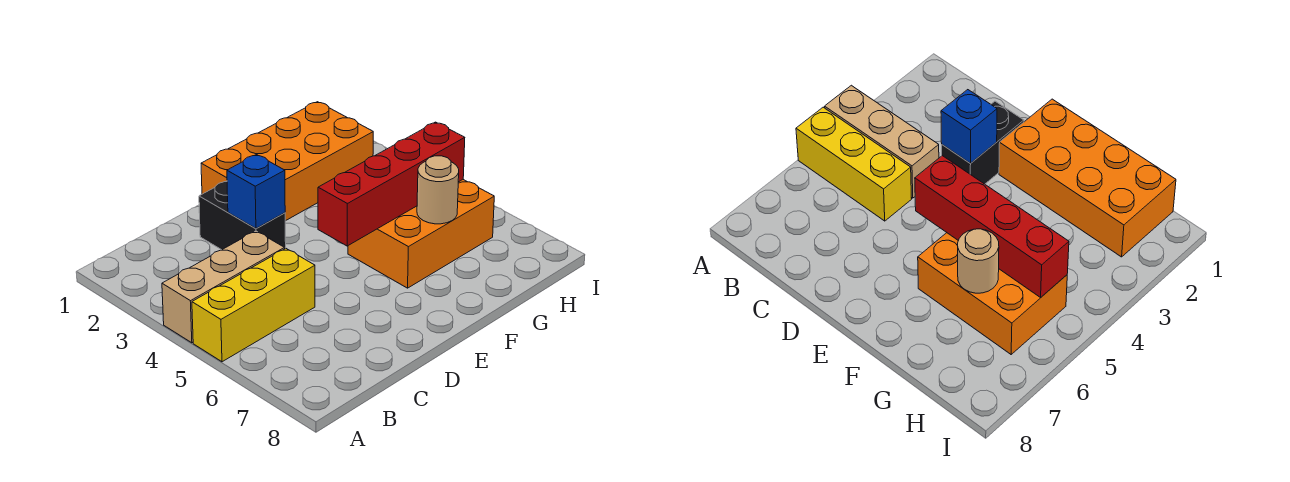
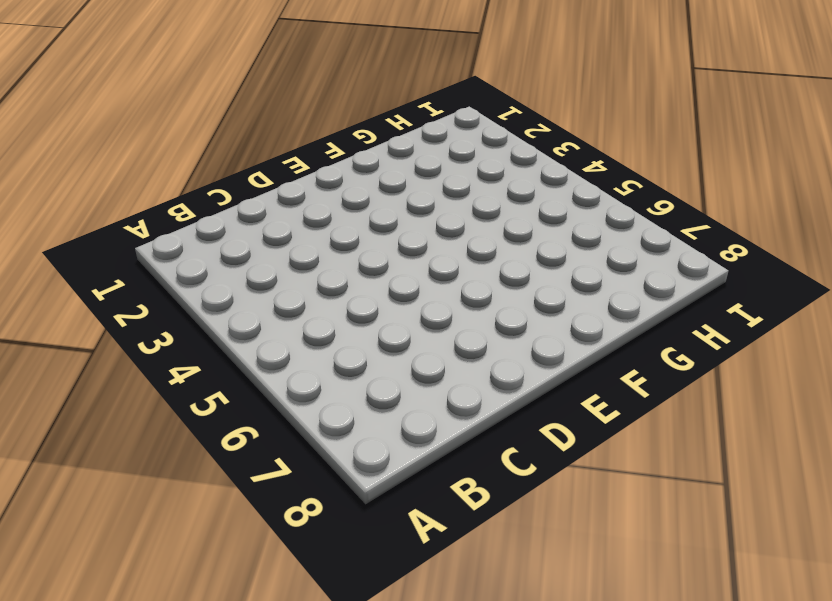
none -> tan brick A4:C4 level 1
none -> yellow brick A5:C5 level 1

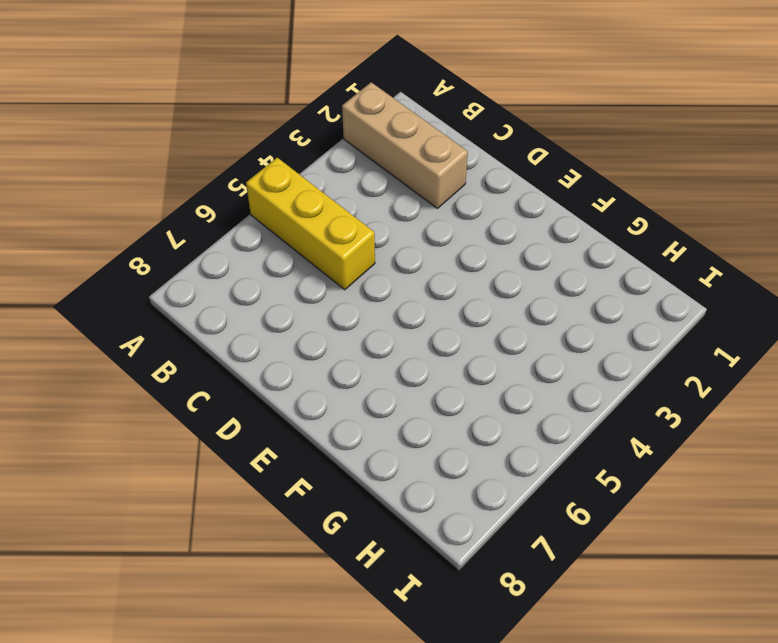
tan brick A2:C2 level 1 -> tan brick A4:C4 level 1
none -> black brick D2:D3 level 1
none -> orange brick E1:H2 level 1

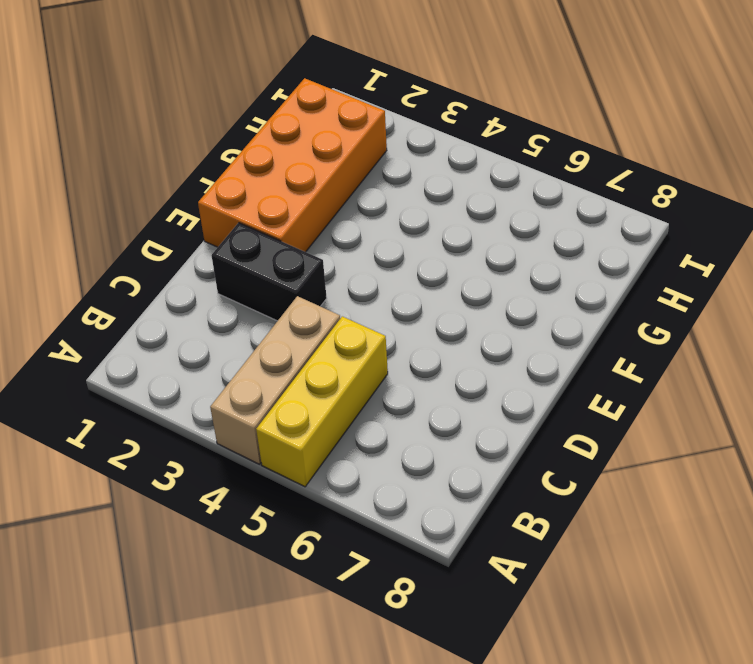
none -> orange brick F5:H6 level 1
none -> blue brick D3 level 2

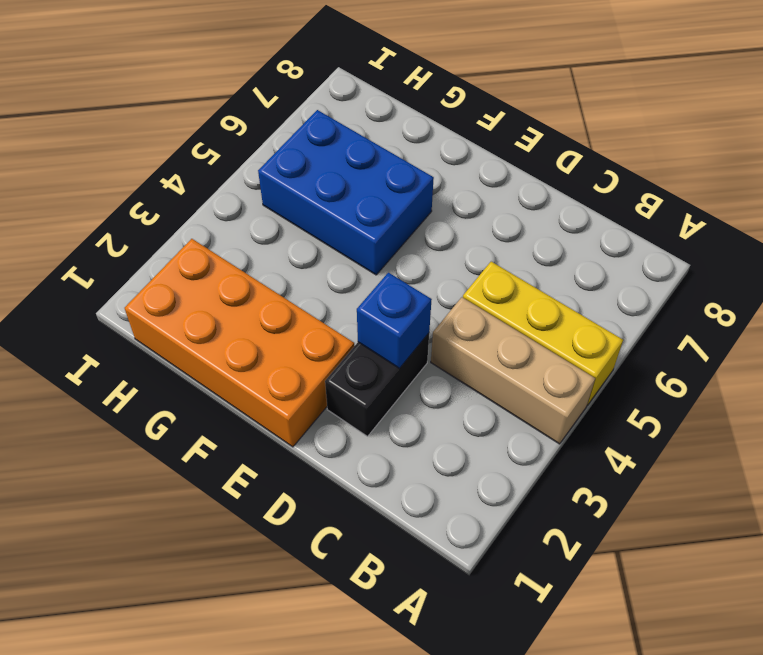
blue brick F5:H6 level 1 -> orange brick F5:H6 level 1
none -> red brick E5:H5 level 2
none -> tan round brick G6 level 2

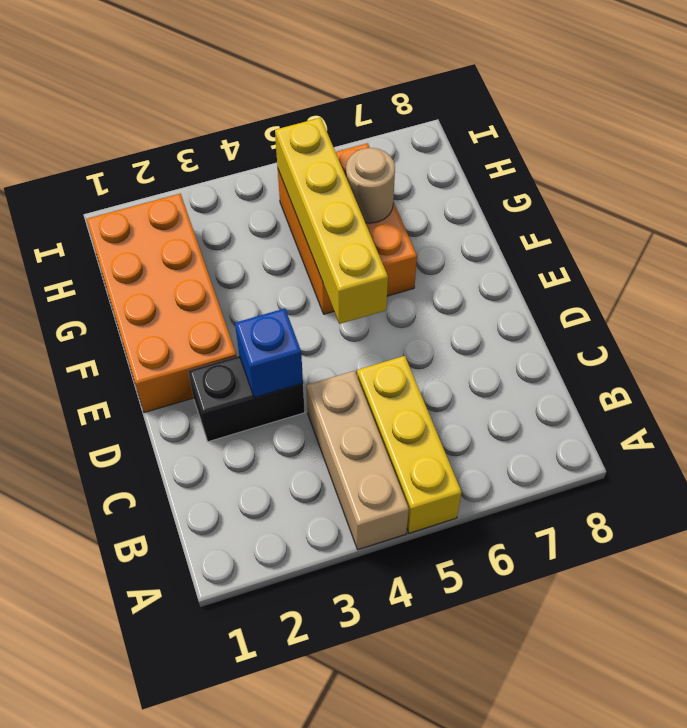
yellow brick E5:H5 level 2 -> red brick E5:H5 level 2

